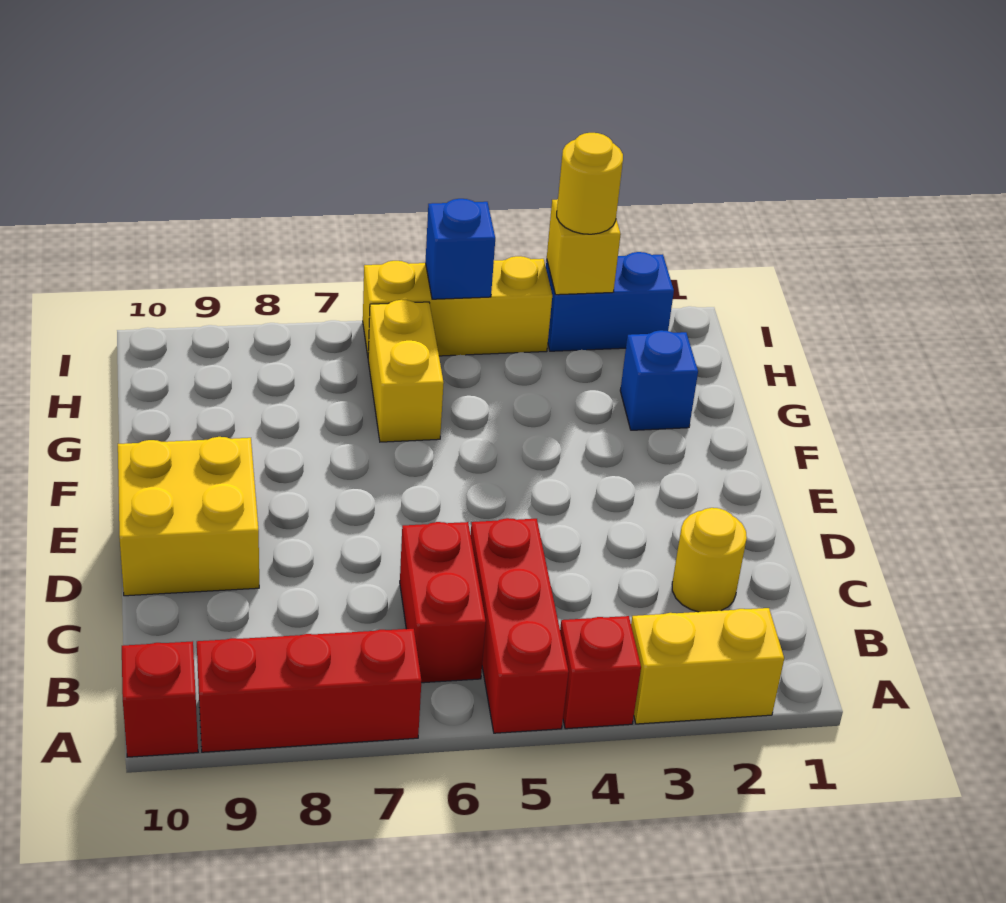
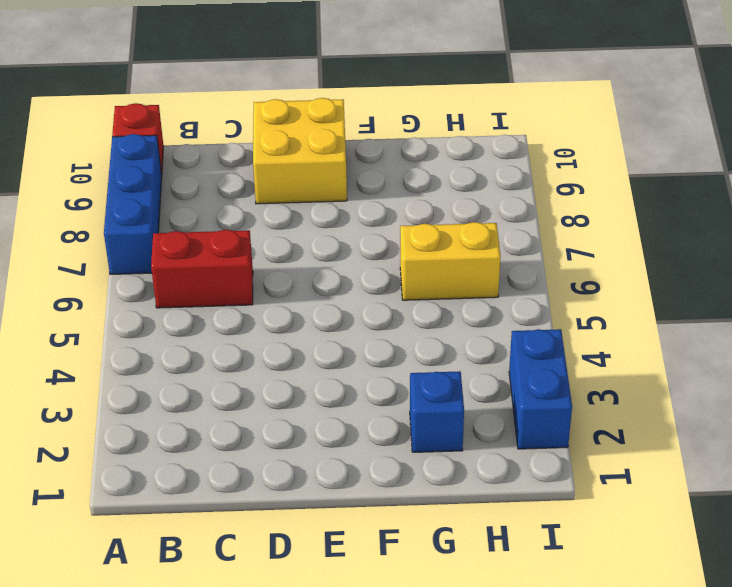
blue brick A7:A9 level 1 -> red brick A7:A9 level 1
none -> yellow brick A2:A3 level 1
none -> red brick A4 level 1
none -> red brick A5:C5 level 1

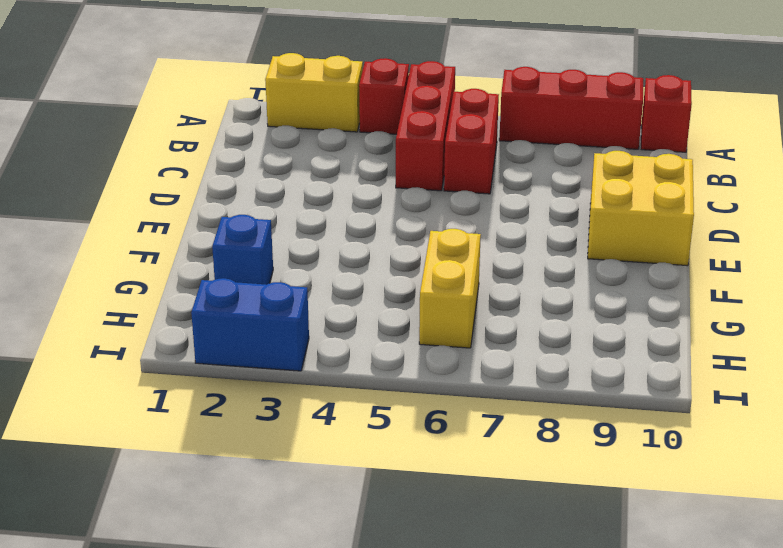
none -> yellow round brick C2 level 1
none -> yellow brick I4:I6 level 1
none -> yellow brick I3 level 2

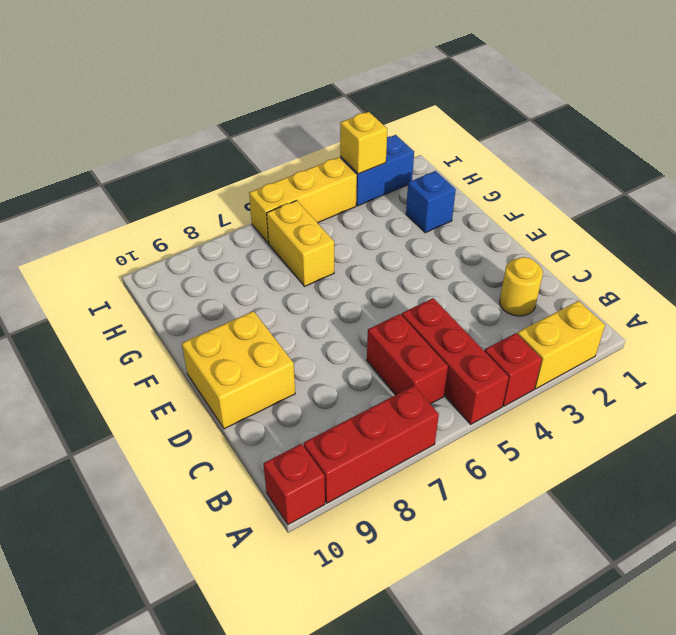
none -> blue brick I5 level 2
none -> yellow round brick I3 level 3

